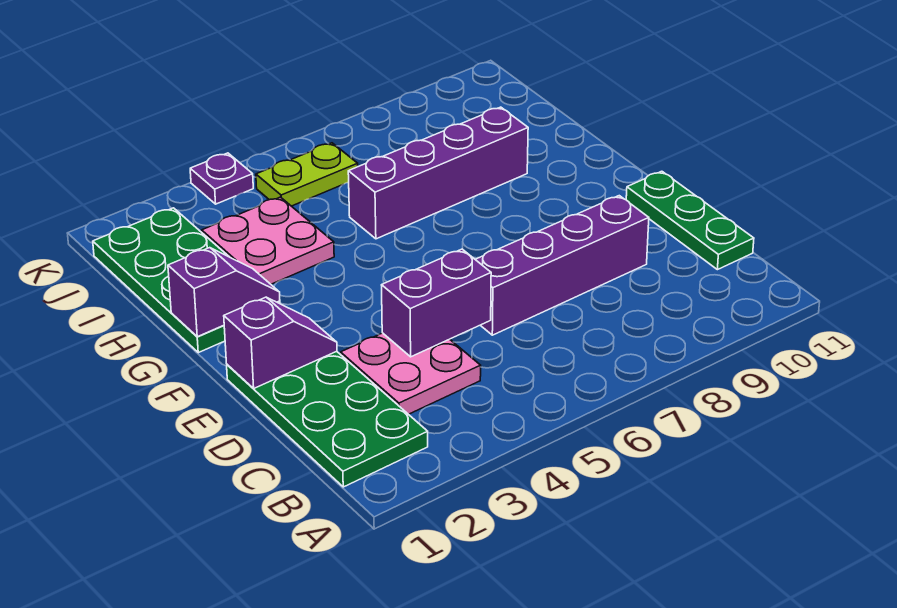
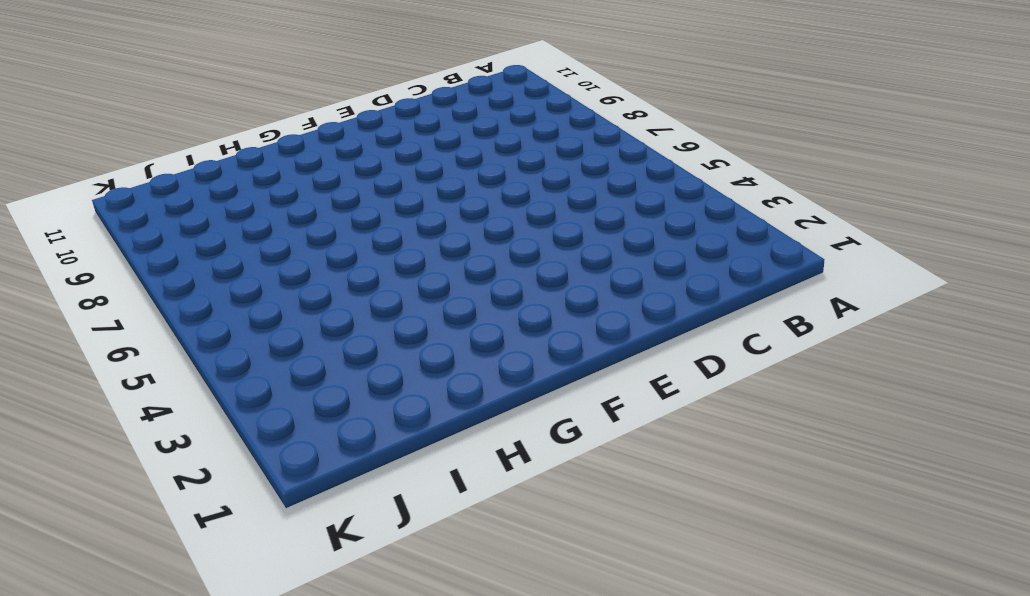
none -> green plate B1:E2 level 1
none -> pink plate C3:D4 level 1
none -> green plate C11:E11 level 1

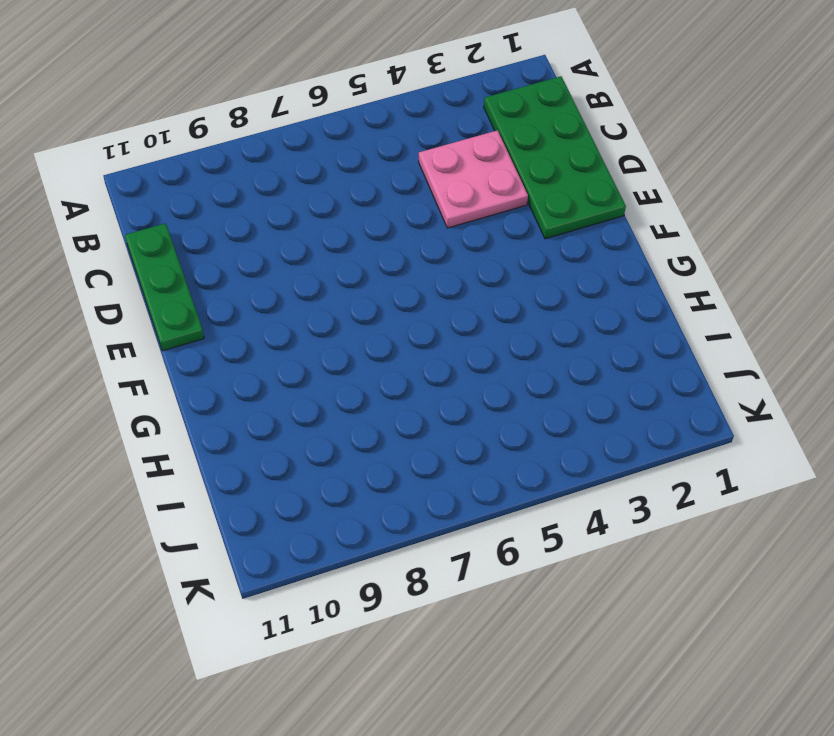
none -> purple brick D6:D9 level 1
none -> green plate G1:J2 level 1
none -> pink plate H3:I4 level 1

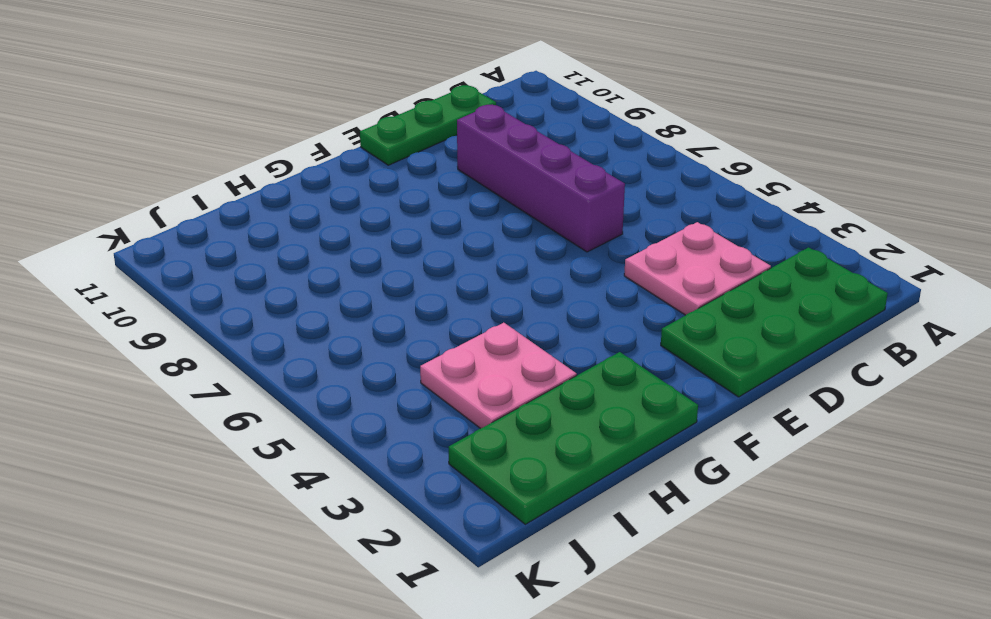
none -> purple brick H6:H9 level 1
none -> lime plate J5:J6 level 1
none -> purple plate K4 level 1

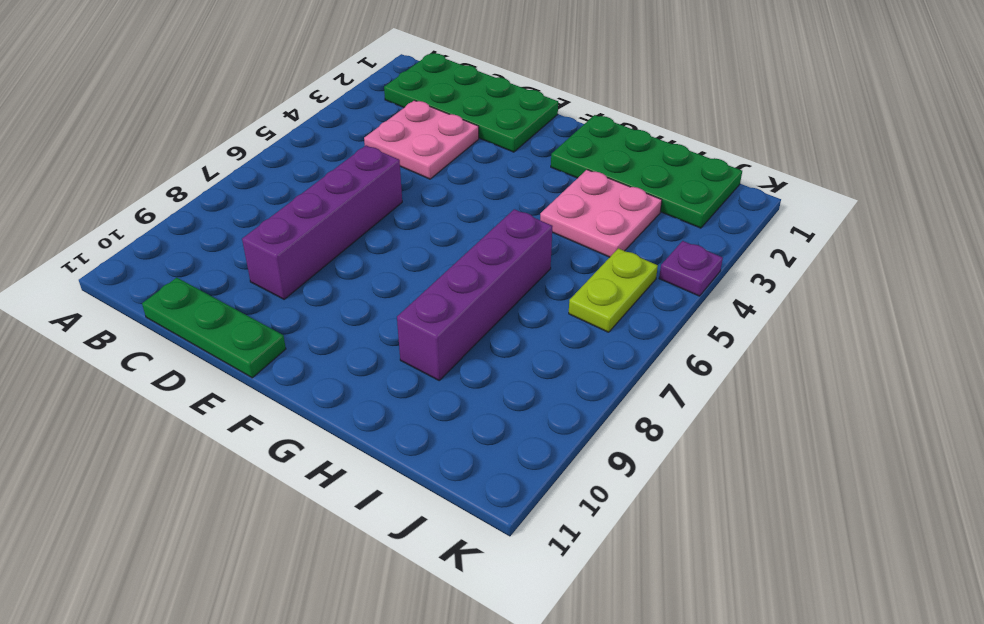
none -> purple brick D4:D5 level 2
none -> purple slope E1:E2 level 2 top 1
none -> purple slope G1:G2 level 2 top 1

